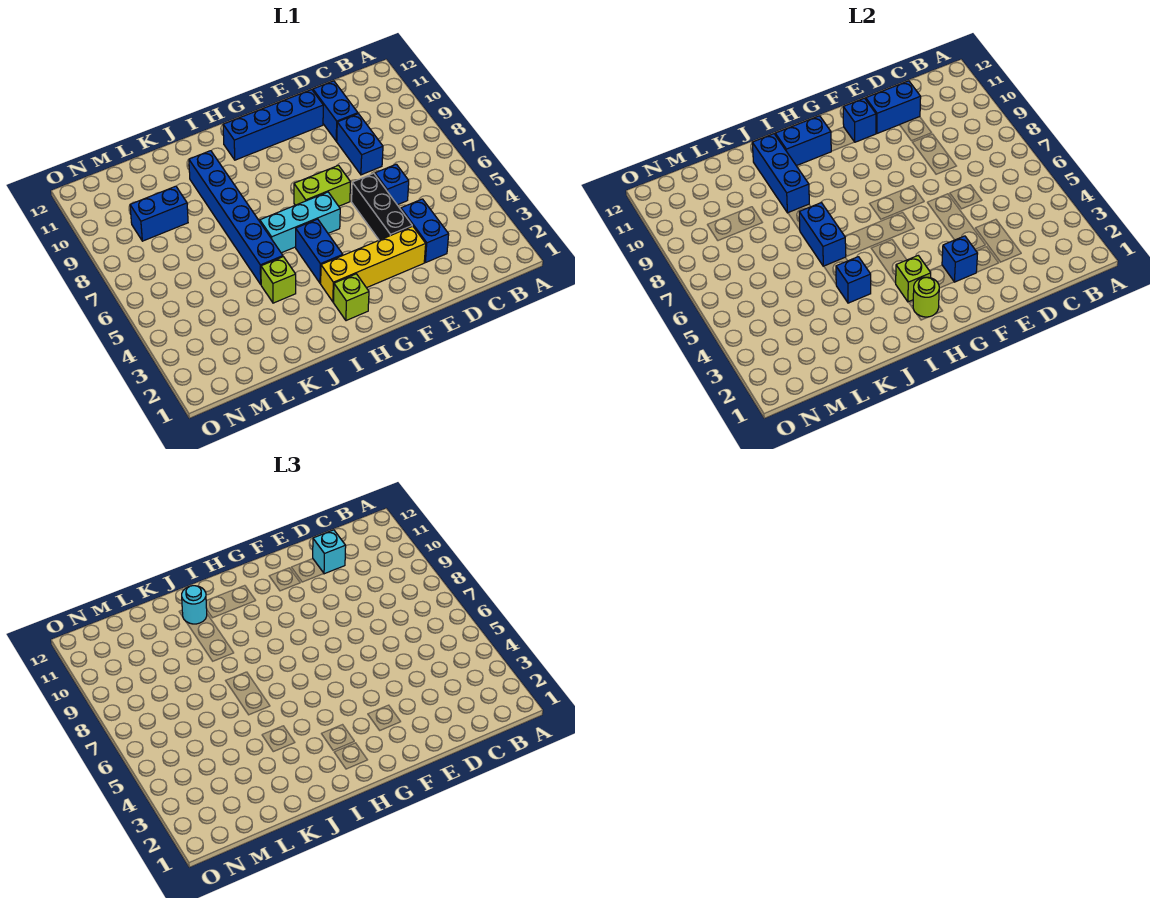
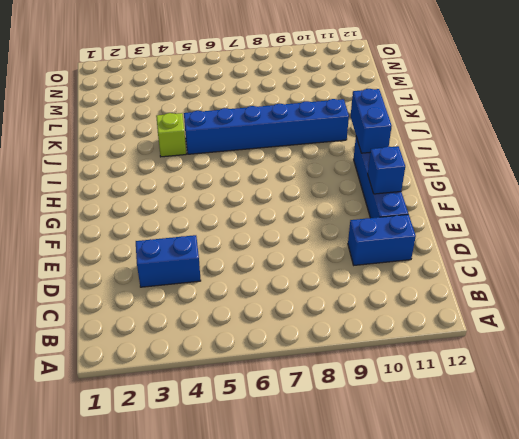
none -> blue brick D6 level 1
none -> blue brick D8:D9 level 1
none -> yellow brick E3:H3 level 1

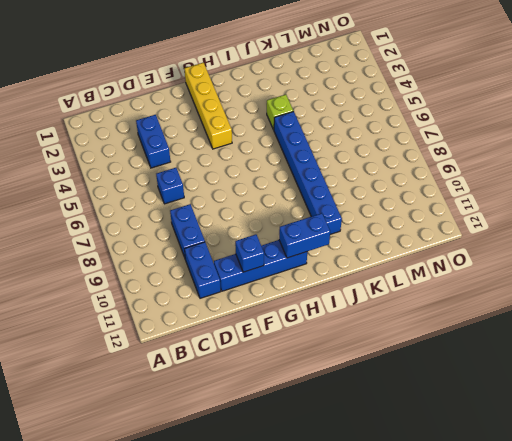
yellow brick G1:G4 level 1 -> yellow brick E3:H3 level 1
none -> black brick E4:E6 level 1
none -> lime brick F7:G7 level 1
none -> cyan brick G6:I6 level 1

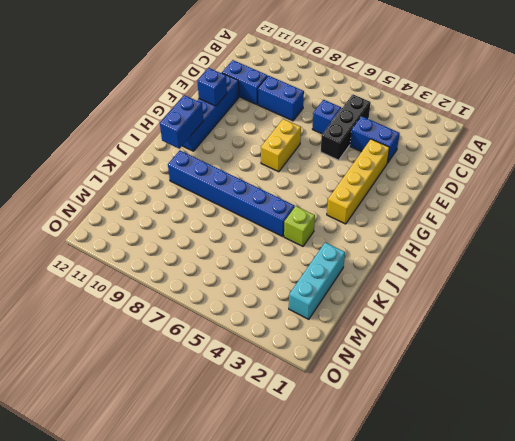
black brick C5:E5 level 1 -> black brick E4:E6 level 1
yellow brick F7:G7 level 1 -> lime brick F7:G7 level 1
cyan brick K2:M2 level 1 -> cyan brick G6:I6 level 1
none -> lime brick H2 level 1
none -> blue brick H4:H5 level 1
none -> blue brick L9:M9 level 1

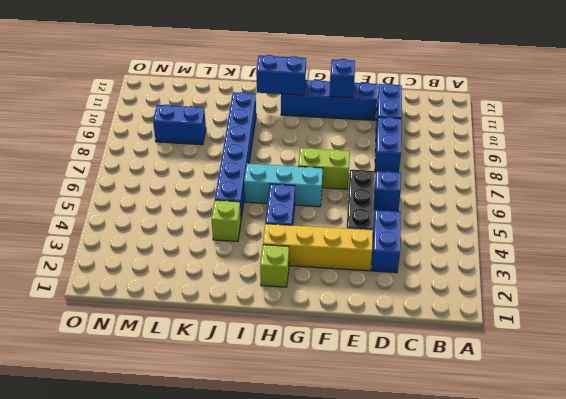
none -> blue brick D11:E11 level 2
none -> blue brick F3 level 2
none -> lime round brick H2 level 2

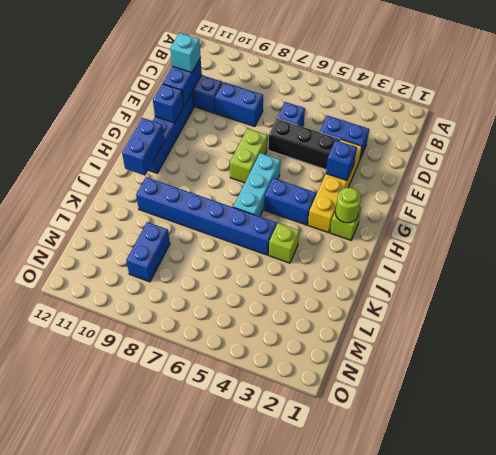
none -> lime brick H3 level 2
none -> blue brick J4 level 2
none -> blue brick J6:J7 level 2

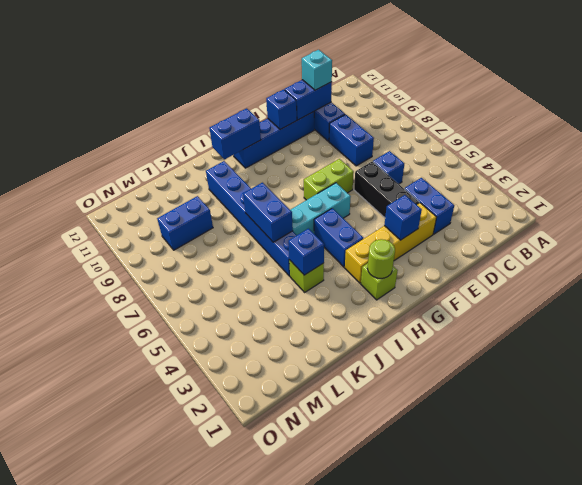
none -> lime brick H3 level 2
none -> blue brick J9:J11 level 2
none -> cyan round brick J11 level 3

